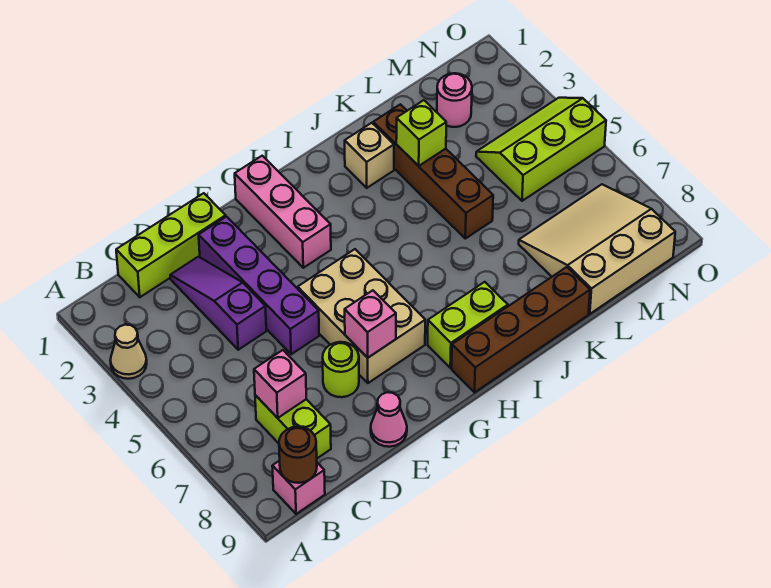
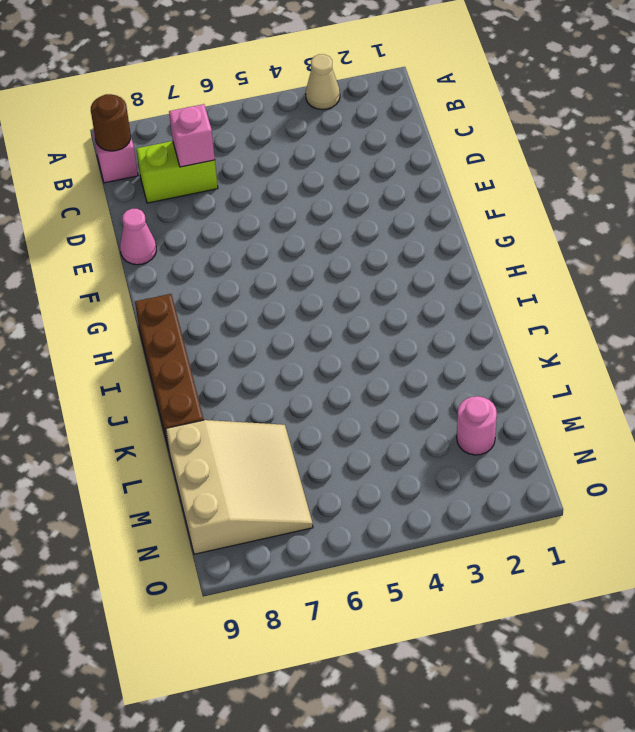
none -> lime brick C1:E1 level 1
none -> purple slope D2:D4 level 1 top 4
none -> purple brick E2:E5 level 1

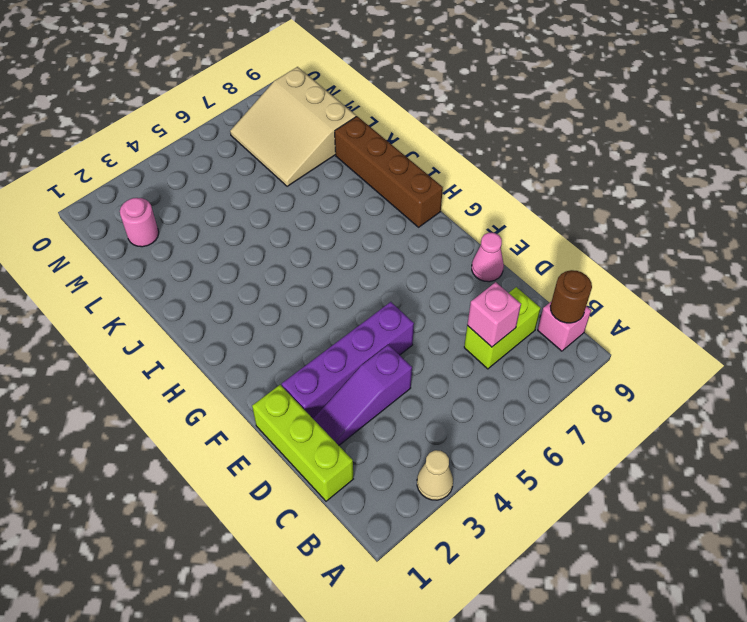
none -> lime round brick E7 level 1
none -> tan brick F5:G7 level 1
none -> pink brick G1:G3 level 1

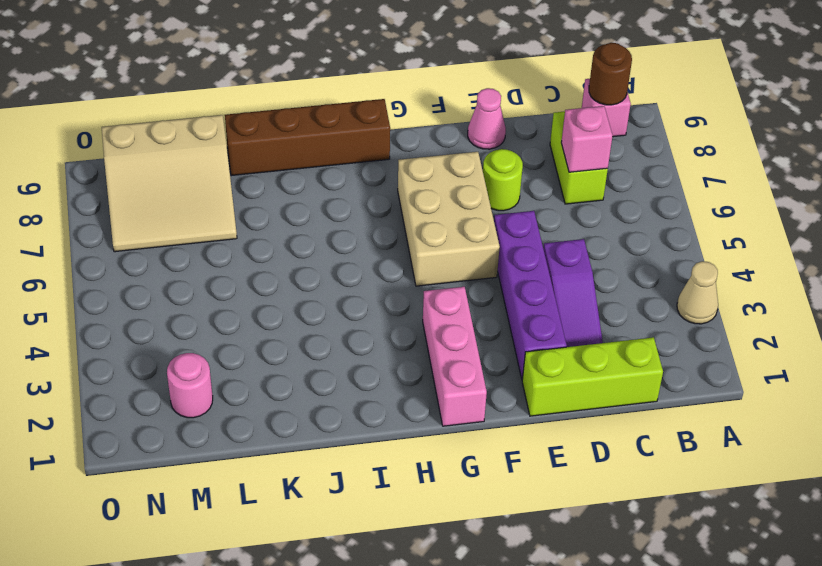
none -> lime brick H8:I8 level 1
none -> tan brick J2 level 1
none -> brown brick K2:K5 level 1

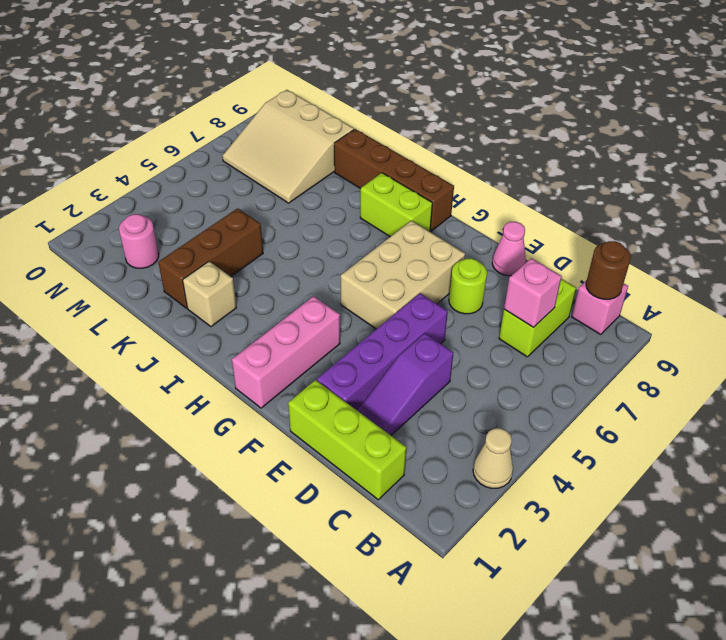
brown brick K2:K4 level 1 -> brown brick K2:K5 level 1
none -> lime slope M4:O5 level 1 top 5
none -> pink brick F7 level 2
none -> lime brick K3 level 2

